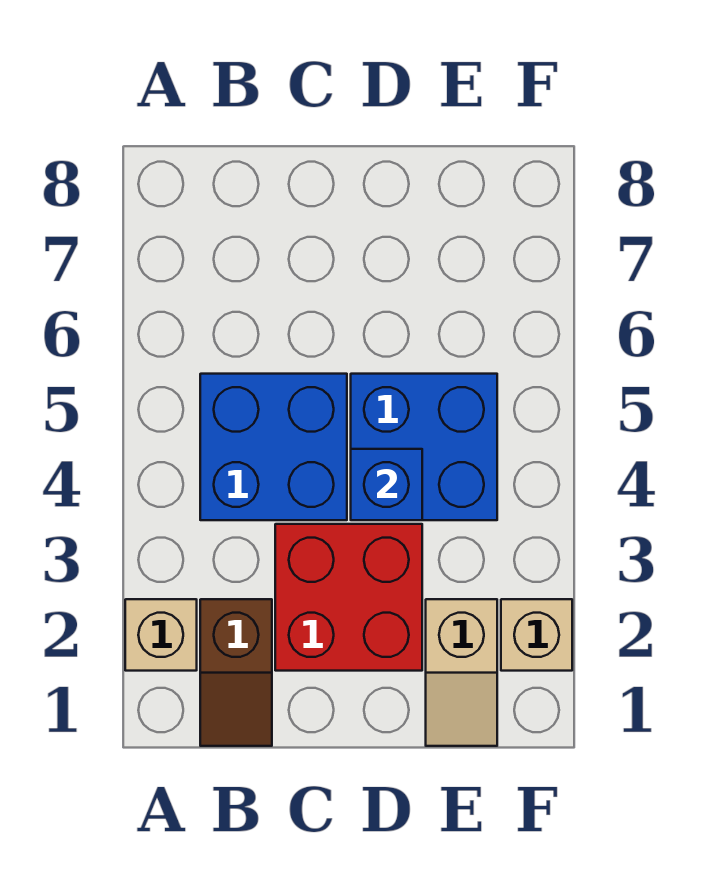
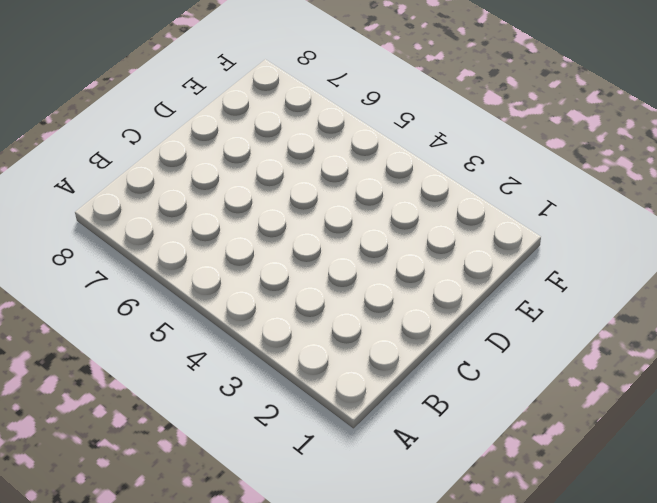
none -> tan brick A2 level 1
none -> brown slope B1:B2 level 1 top 2

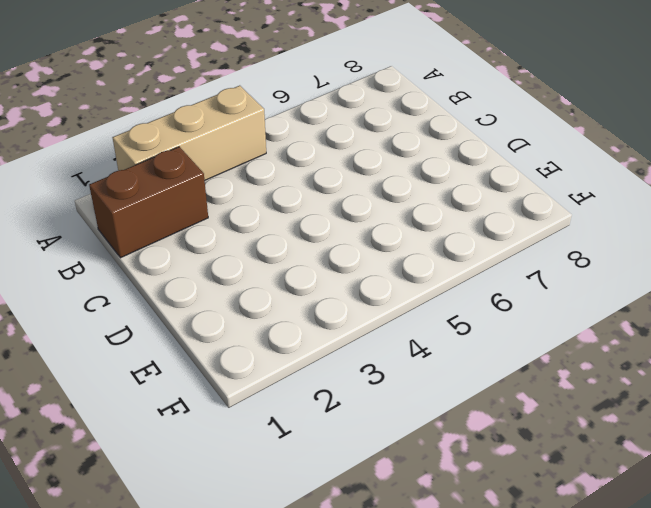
tan brick A2:A4 level 1 -> tan brick A2 level 1
brown brick B1:B2 level 1 -> brown slope B1:B2 level 1 top 2
none -> blue brick B4:C5 level 1
none -> red brick C2:D3 level 1

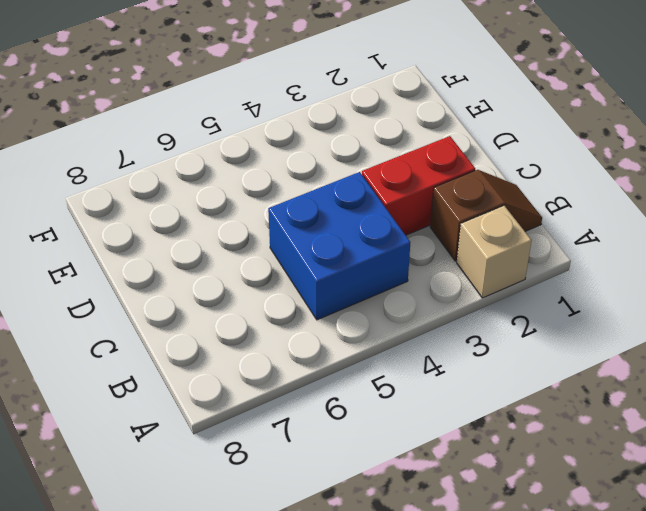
red brick C2:C3 level 1 -> red brick C2:D3 level 1
none -> blue brick D4:E5 level 1
none -> tan slope E1:E2 level 1 top 2

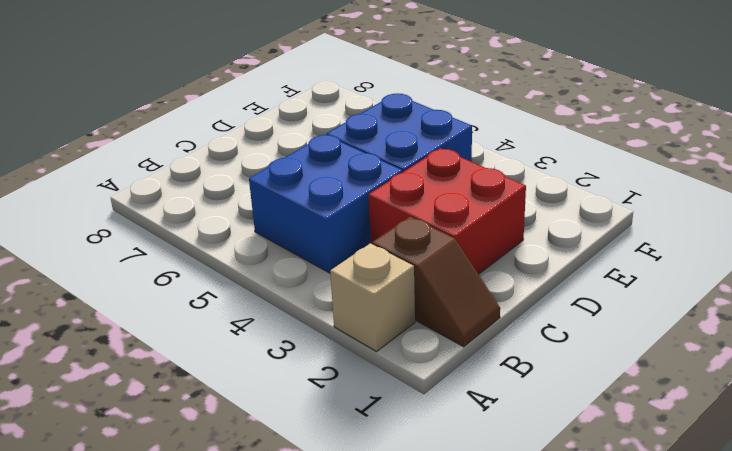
none -> tan slope E1:E2 level 1 top 2
none -> tan brick F2 level 1

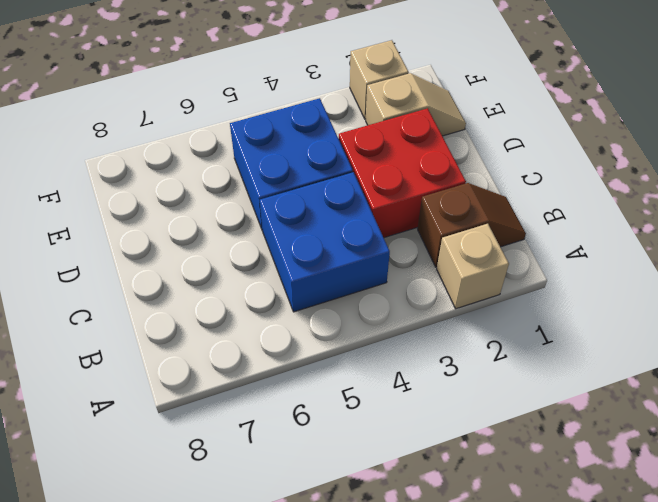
none -> blue brick D4 level 2

